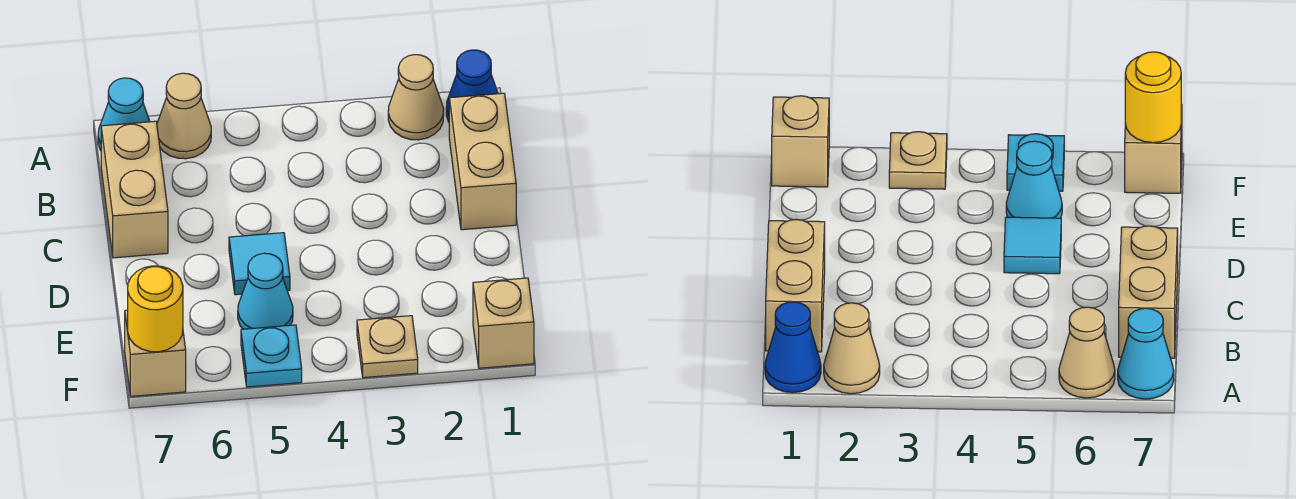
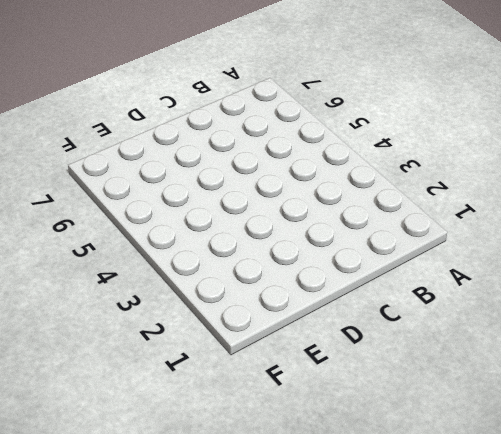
none -> blue cone A1 level 1
none -> tan cone A2 level 1
none -> tan cone A6 level 1

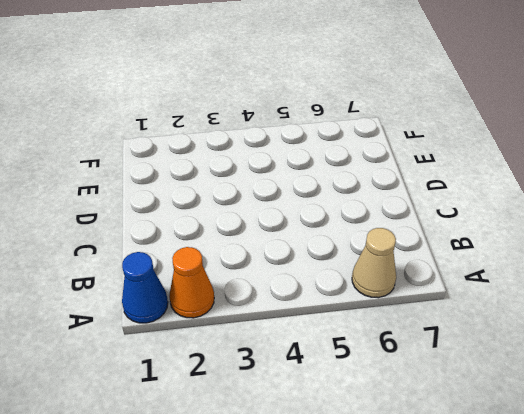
orange cone A2 level 1 -> tan cone A2 level 1
none -> cyan cone A7 level 1
none -> tan brick B1:C1 level 1
none -> tan brick B7:C7 level 1

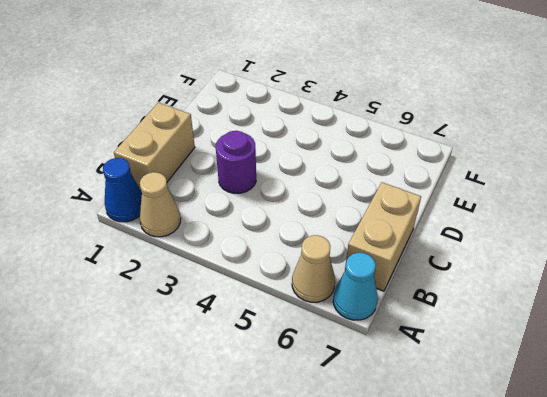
purple round brick C3 level 1 -> none
none -> cyan tile D5 level 1
none -> cyan cone E5 level 1
none -> tan brick F1 level 1

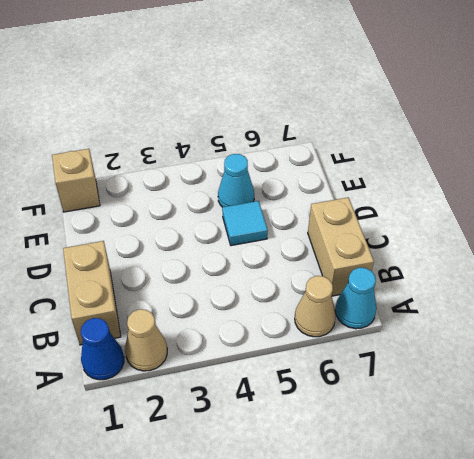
none -> tan plate F3 level 1
none -> cyan plate F5 level 1
none -> tan brick F7 level 1

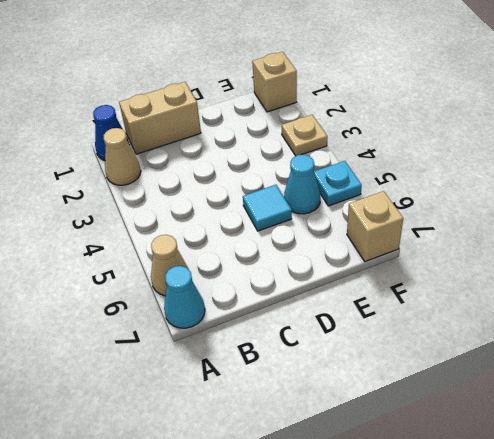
none -> tan brick B7:C7 level 1
none -> yellow round brick F7 level 2

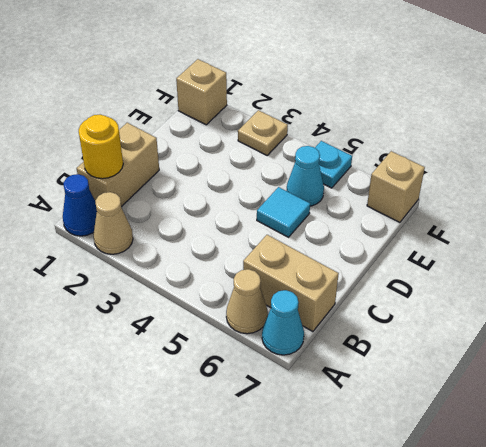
yellow round brick B1 level 2 -> yellow round brick F7 level 2
tan brick B6:B7 level 1 -> tan brick B7:C7 level 1

